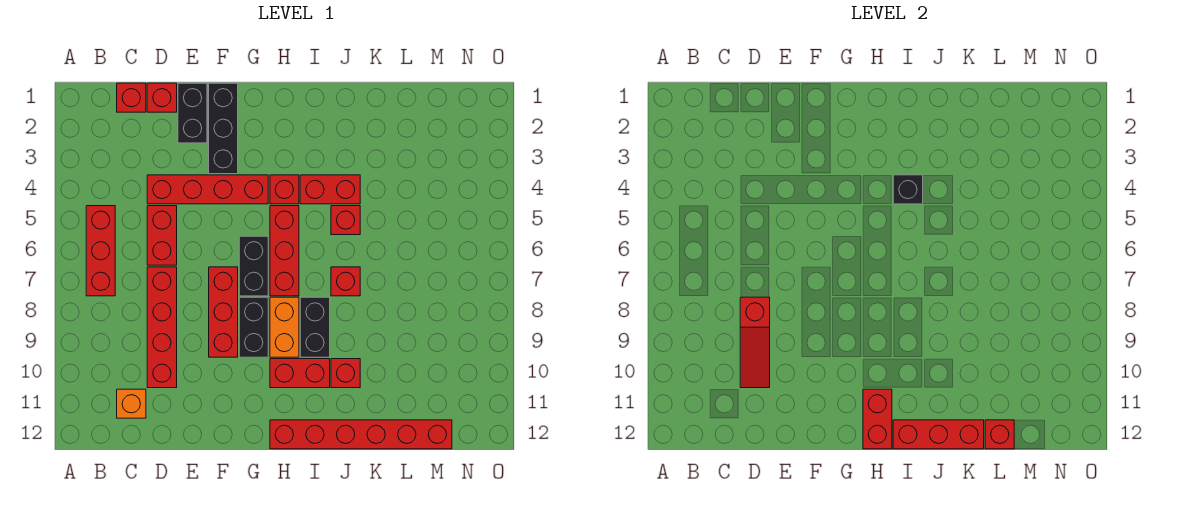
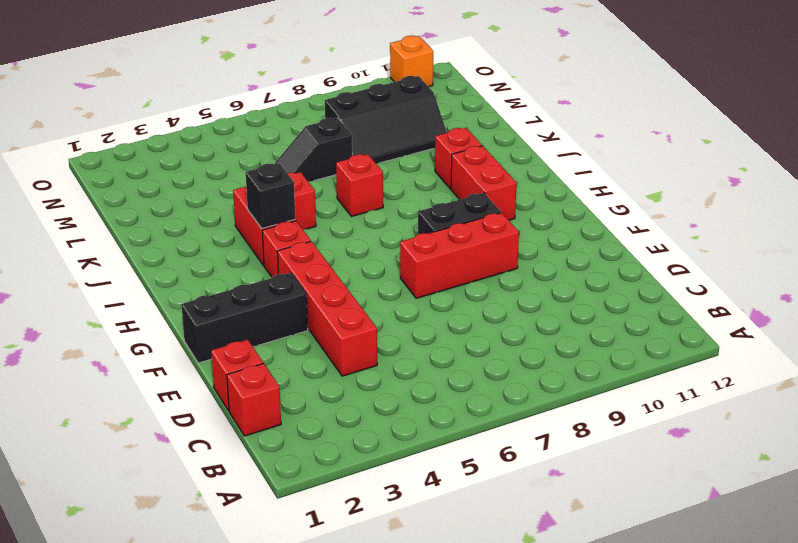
black slope L6:L7 level 1 top 7 -> none
black slope L8:M10 level 1 top M -> none
orange brick O11 level 1 -> orange brick C11 level 1
none -> red brick B5:B7 level 1
none -> red brick D5:D6 level 1
none -> red brick D7:D10 level 1

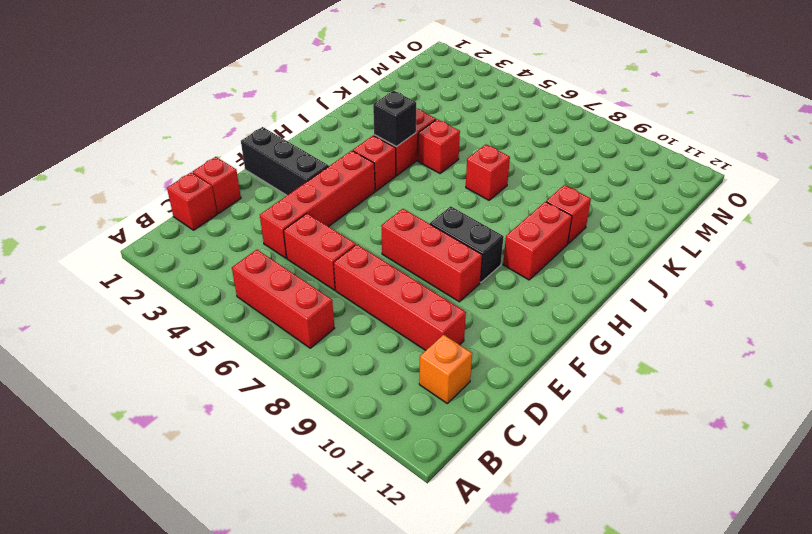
none -> black brick E1:E2 level 1
none -> black brick G6:G7 level 1
none -> red brick H5:H7 level 1

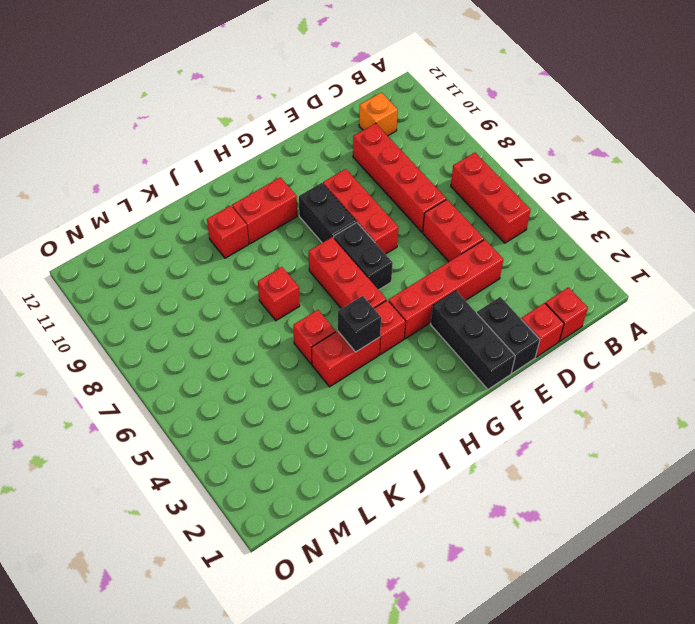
none -> orange brick H8:H9 level 1
none -> red brick H12:M12 level 1
none -> black brick I8:I9 level 1

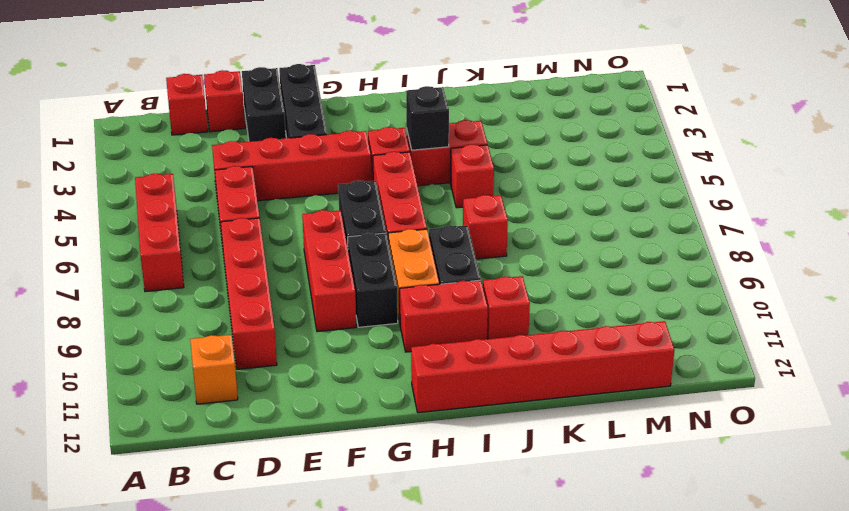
none -> red slope D8:D10 level 2 top 8
none -> red brick H11:H12 level 2
none -> red brick I12:K12 level 2

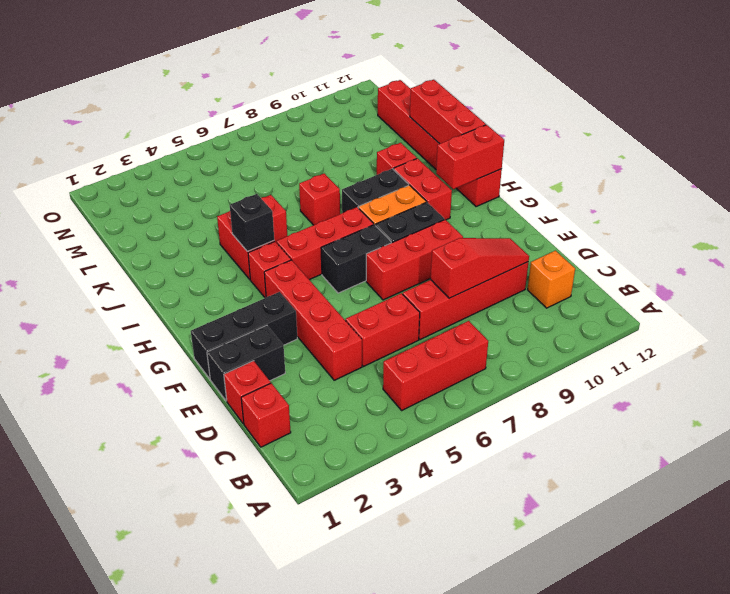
none -> red brick L12 level 2

